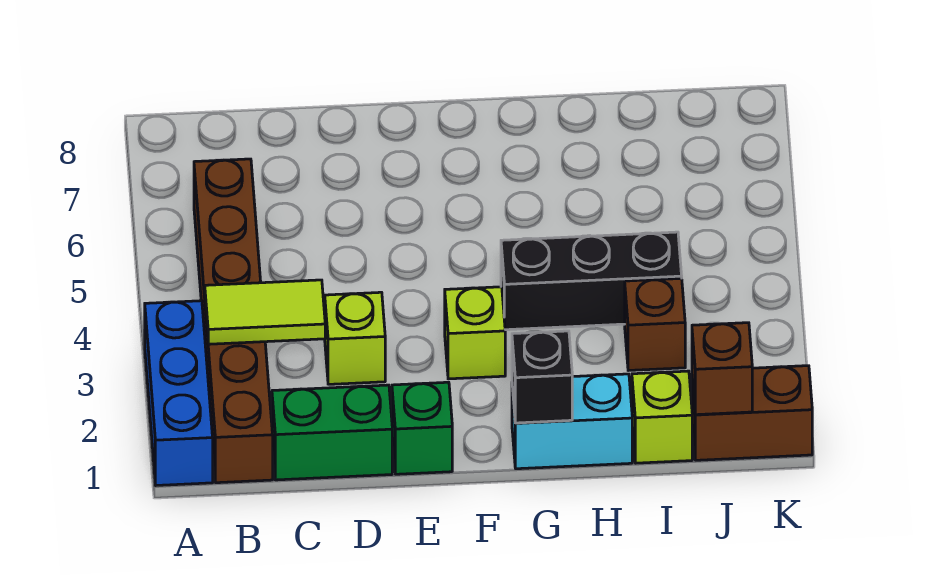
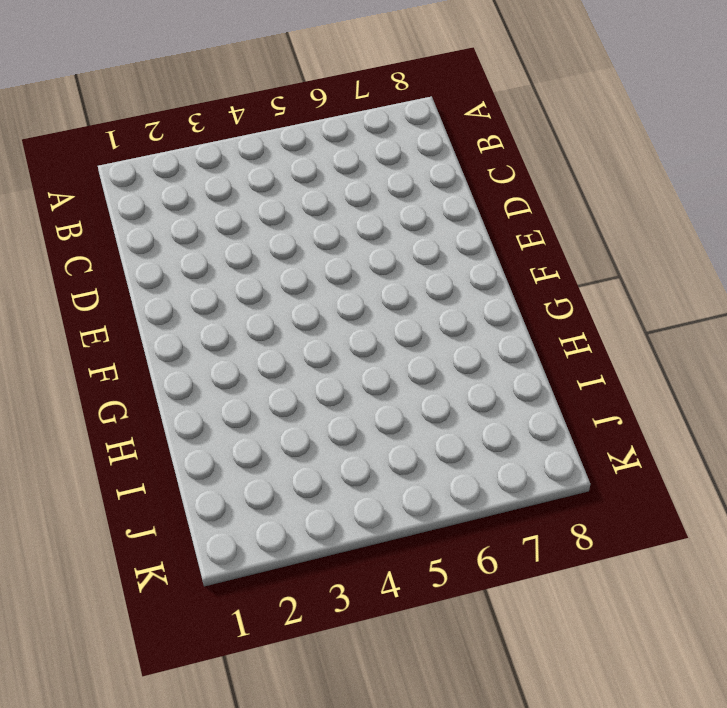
none -> blue brick A1:A3 level 1
none -> brown brick B1:B6 level 1
none -> green brick C1:D1 level 1

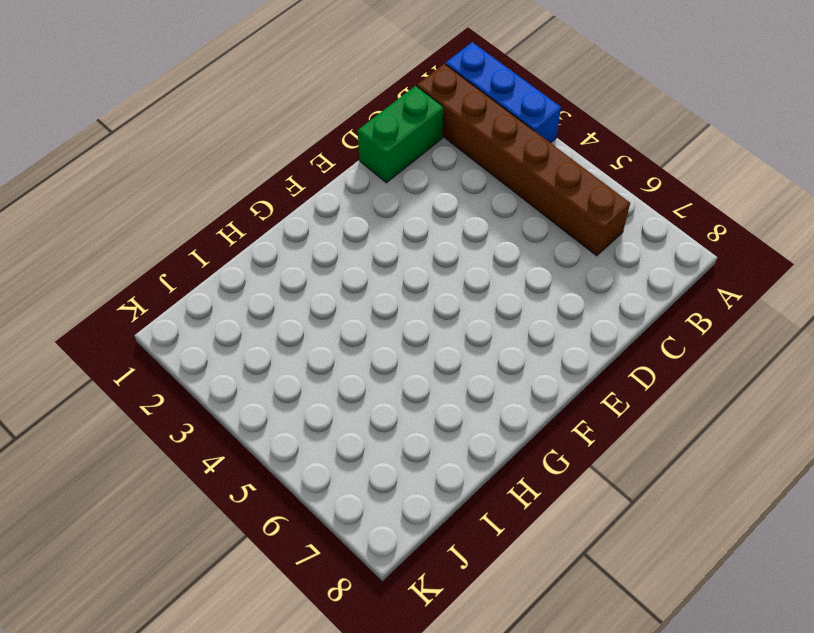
none -> lime brick D3 level 1
none -> green brick E1 level 1
none -> lime brick F3 level 1

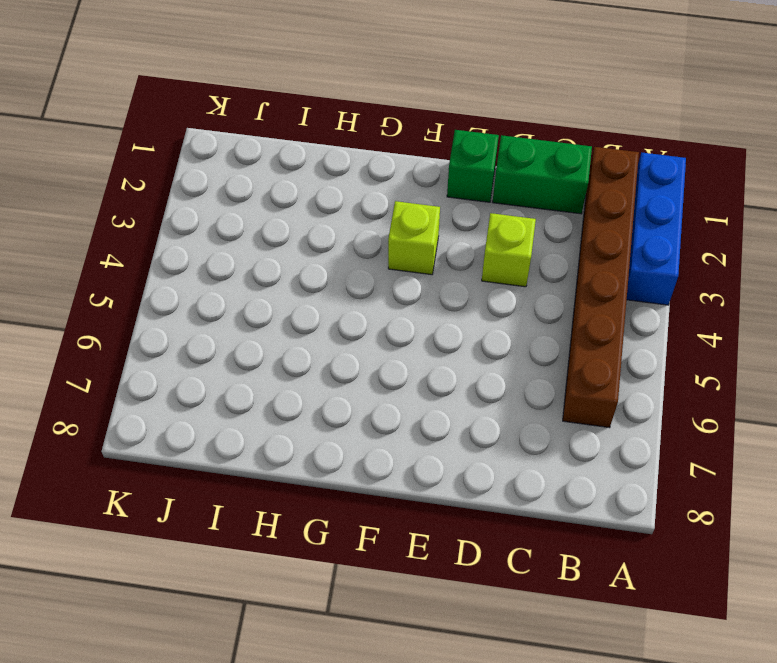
none -> cyan brick G1:H1 level 1
none -> black brick G4:I4 level 1
none -> lime brick I1 level 1

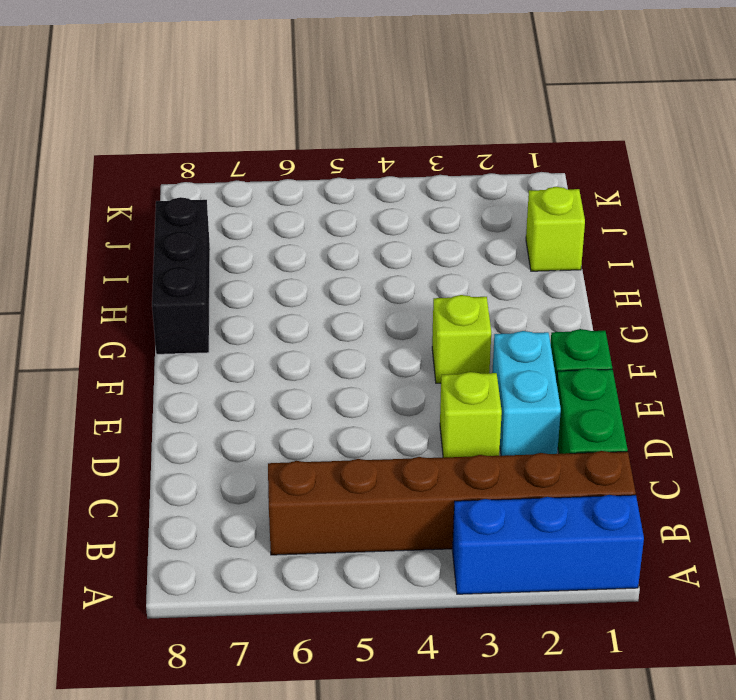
cyan brick D2:E2 level 1 -> cyan brick G1:H1 level 1
black brick G8:I8 level 1 -> black brick G4:I4 level 1
none -> brown brick I3 level 1
none -> brown brick J1:K1 level 1
none -> lime tile B3:C3 level 2

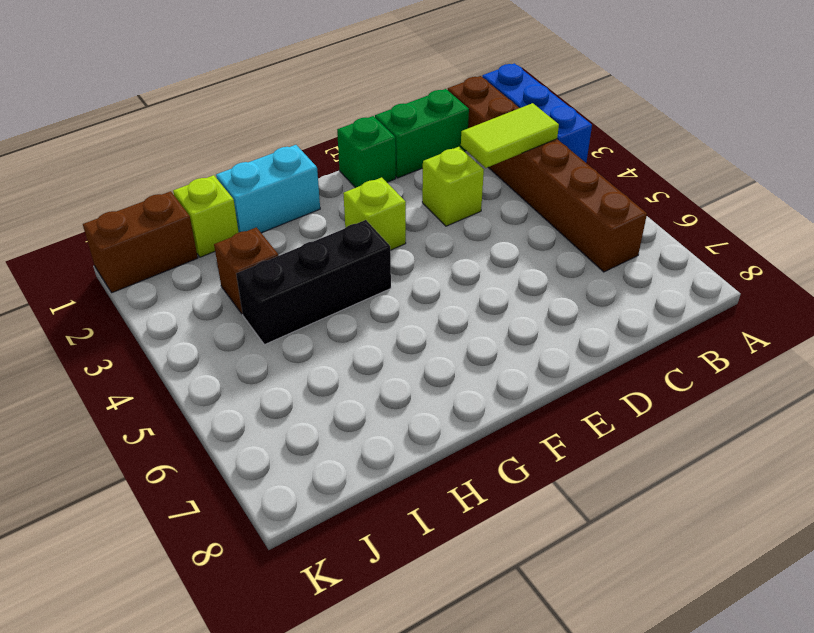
none -> black brick G1 level 2
none -> brown brick J1 level 2

